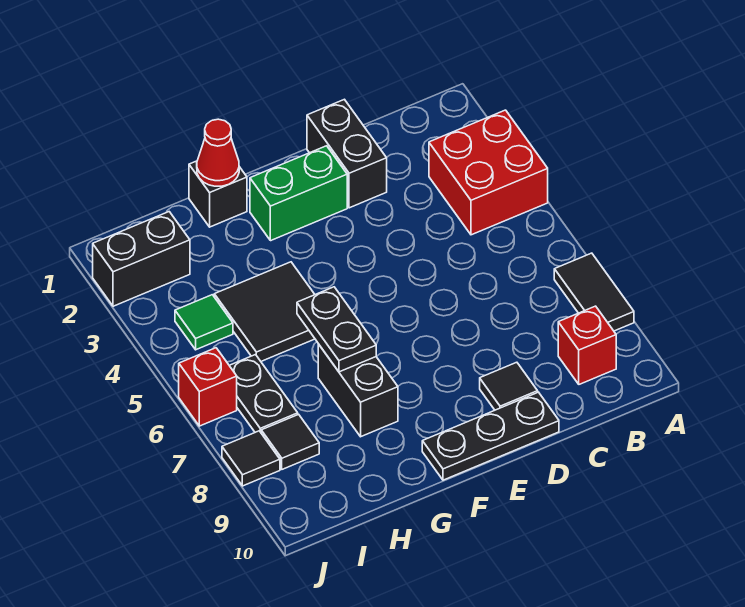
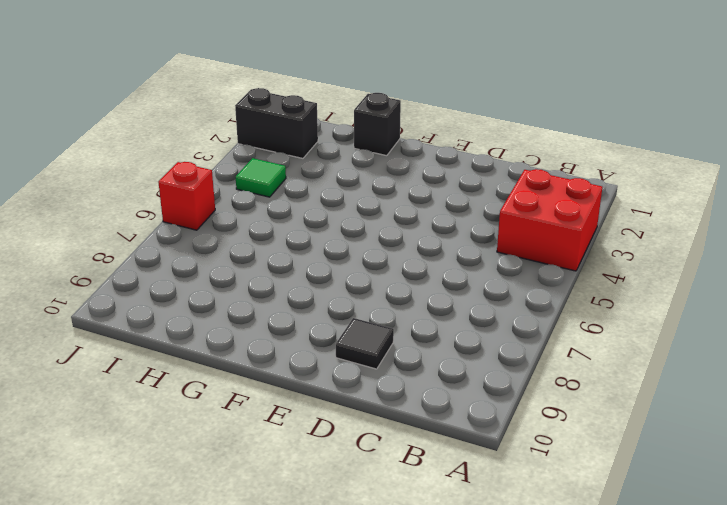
none -> black tile A7:A8 level 1
none -> red brick B9 level 1
none -> black brick D1:D2 level 1

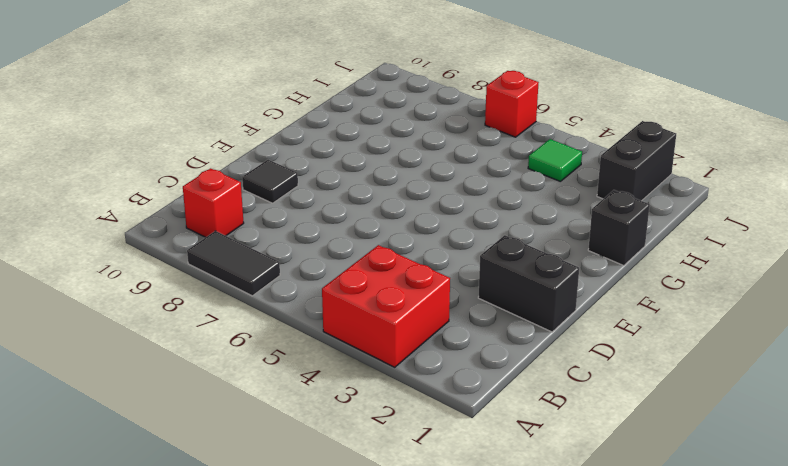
none -> black plate D10:F10 level 1
none -> green brick E2:F2 level 1
none -> black tile G4:H5 level 1

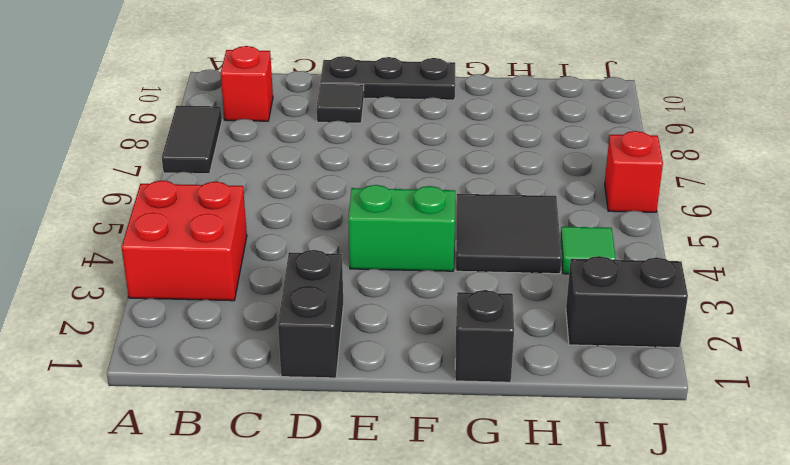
green brick E4:F4 level 1 -> green brick E2:F2 level 1
none -> black brick G7:G8 level 1
none -> black plate I6:I7 level 1
none -> black tile I8 level 1

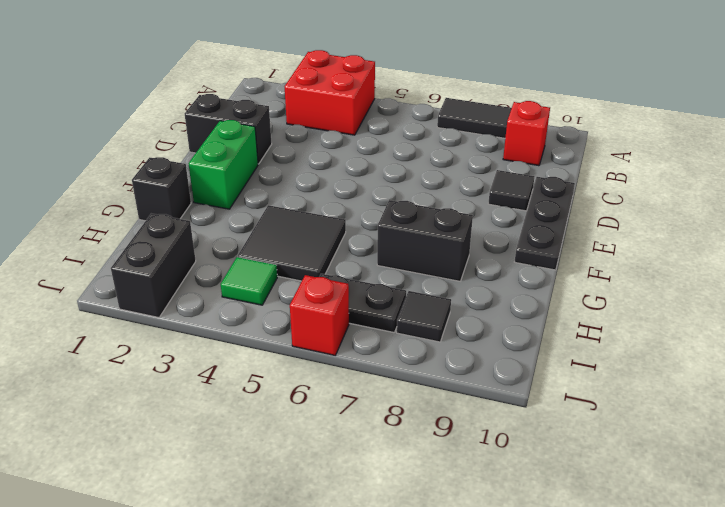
none -> black tile J8 level 1
none -> red cone G1 level 2
none -> black plate G6:G7 level 2

